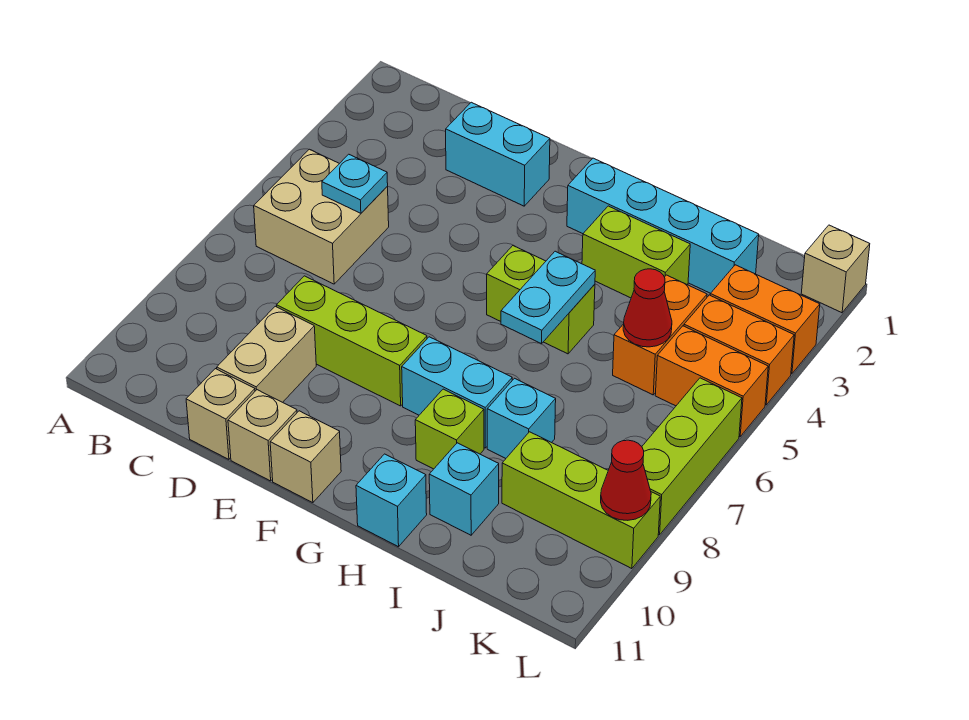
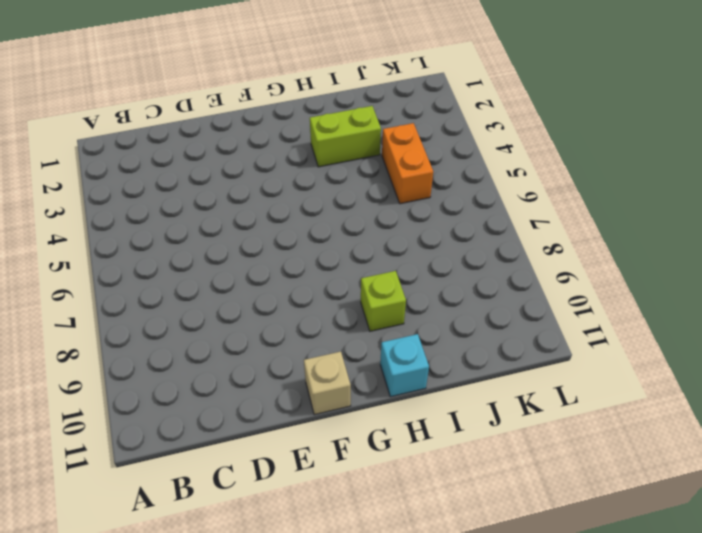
none -> tan brick B5:C6 level 1
none -> cyan brick D2:E2 level 1
none -> lime brick D8:F8 level 1

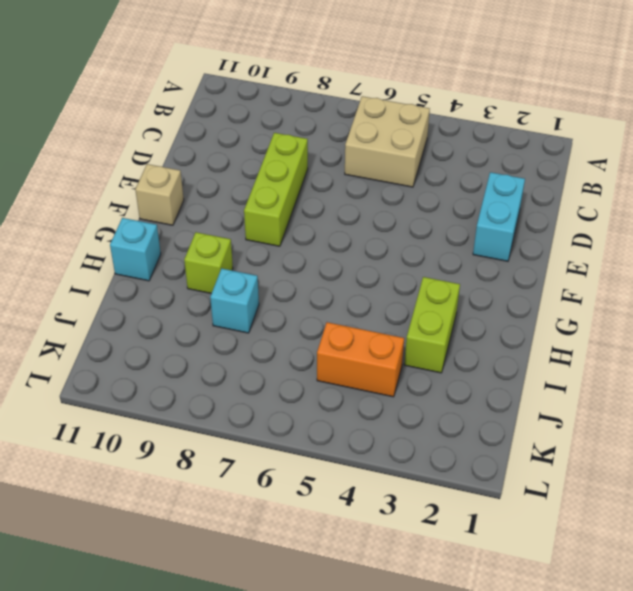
none -> tan brick D9:D10 level 1
none -> tan brick D11 level 1
none -> tan brick E11 level 1

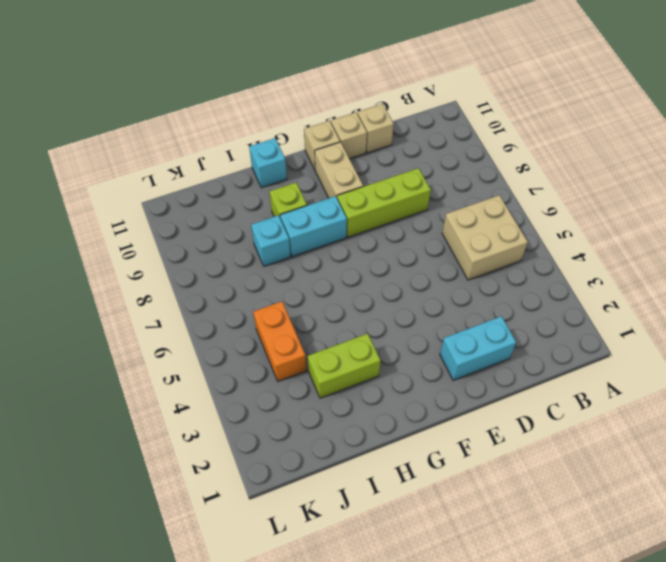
tan brick F9:F10 level 1 -> tan brick D9:D10 level 1
none -> cyan brick G2:J2 level 1
none -> lime brick G5:H5 level 1
none -> cyan brick I10 level 1

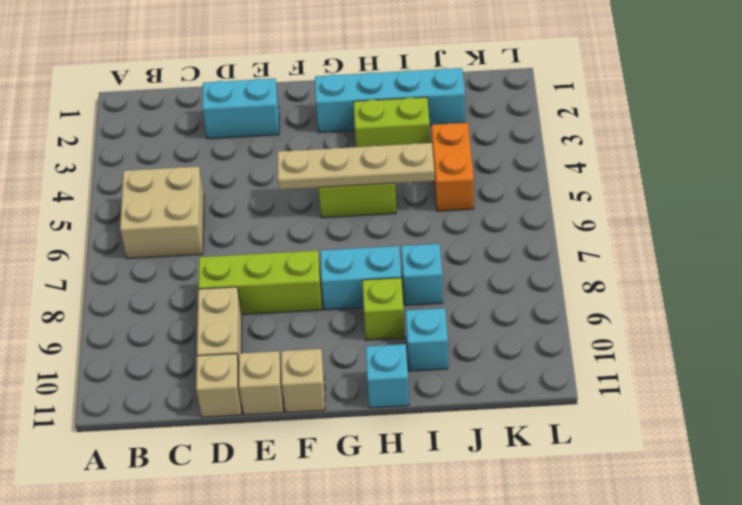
tan plate F5:I5 level 2 -> cyan plate H5:H6 level 2
none -> lime brick J9:L9 level 1
none -> orange brick K3:L3 level 1
none -> orange brick K4:L4 level 1

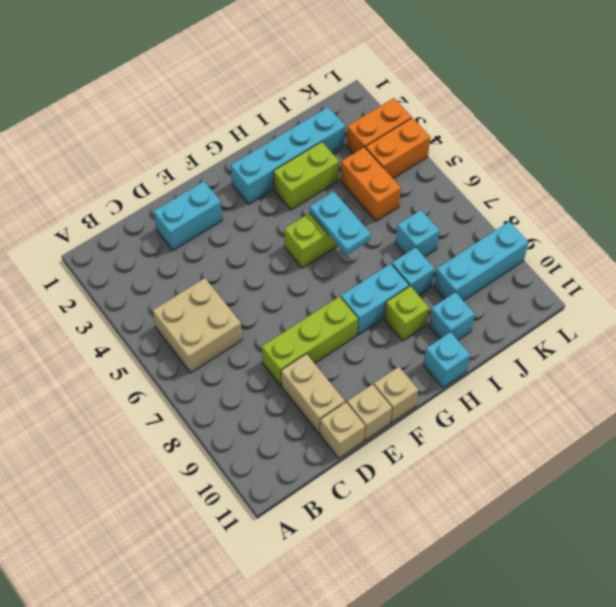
cyan brick J7 level 1 -> none
cyan brick J9:L9 level 1 -> lime brick J9:L9 level 1
none -> orange brick K5:L5 level 1
none -> tan brick L1 level 1
none -> lime brick L6:L8 level 1

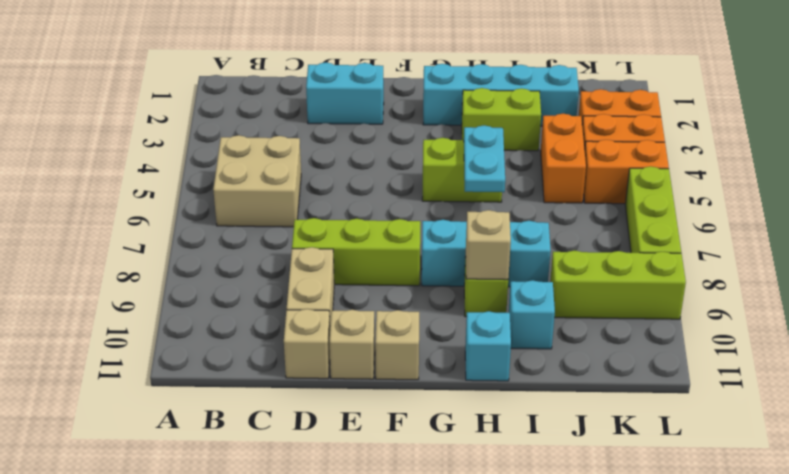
tan brick H9 level 2 -> tan brick L1 level 1
none -> cyan plate C5 level 2
none -> red cone J5 level 2
none -> red cone L9 level 2

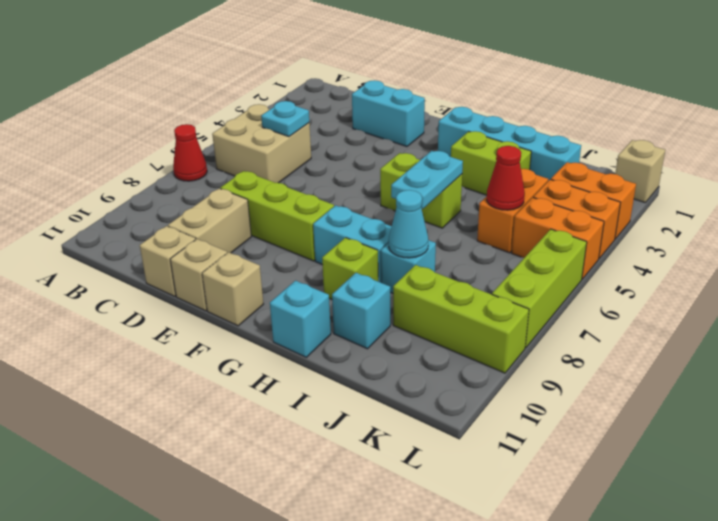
red cone A7 level 1 -> red cone L9 level 2
cyan cone I8 level 2 -> none

